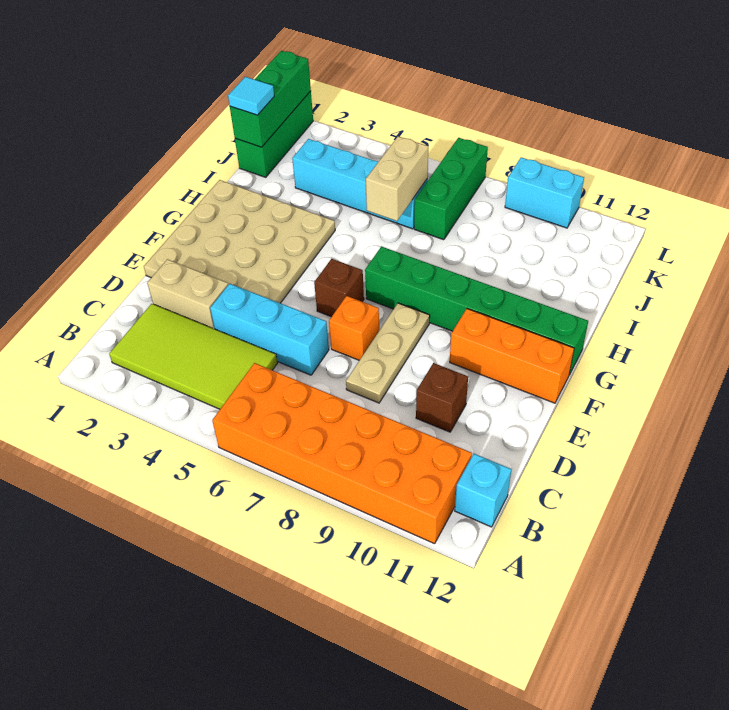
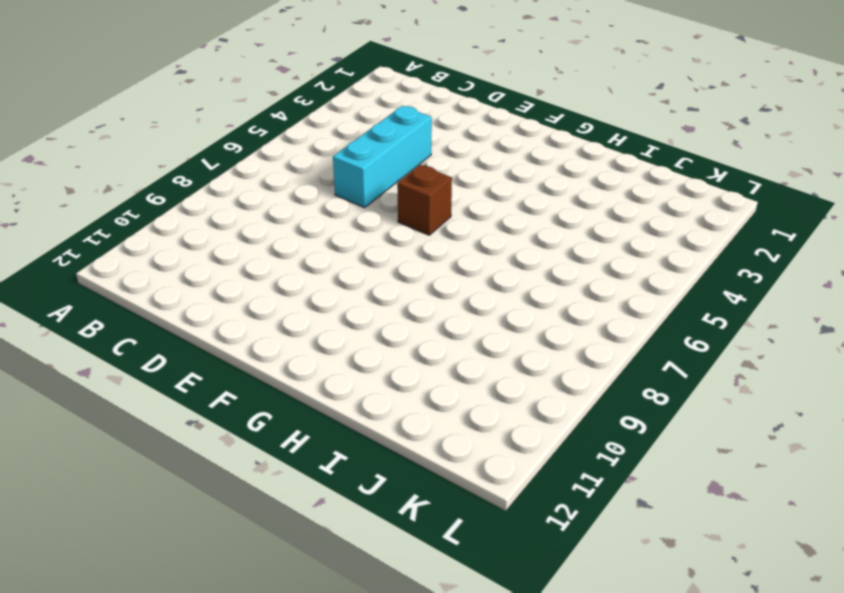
none -> orange brick A6:B11 level 1
none -> lime tile B2:C5 level 1
none -> cyan brick B12 level 1

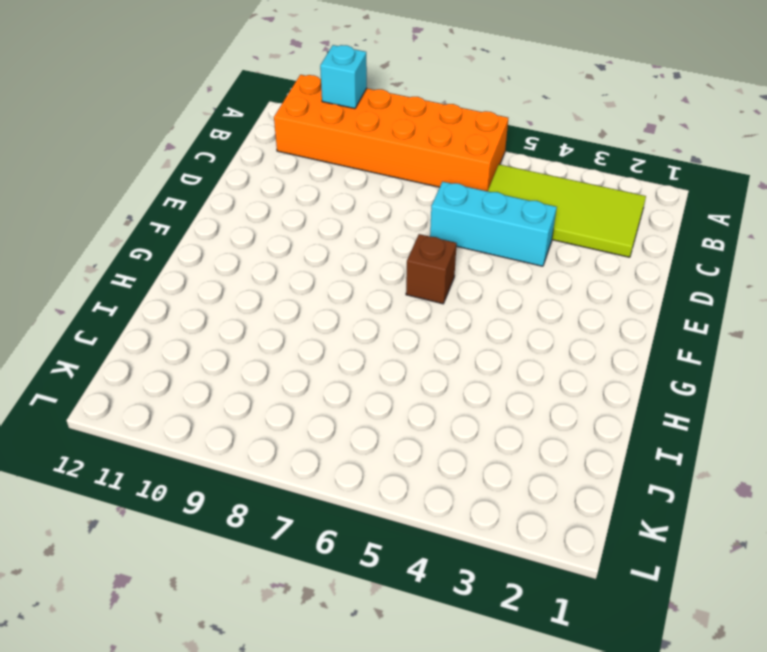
cyan brick A10 level 2 -> cyan brick B12 level 1
none -> tan brick D2:D3 level 1
none -> tan plate D8:F8 level 1
none -> brown brick D10 level 1

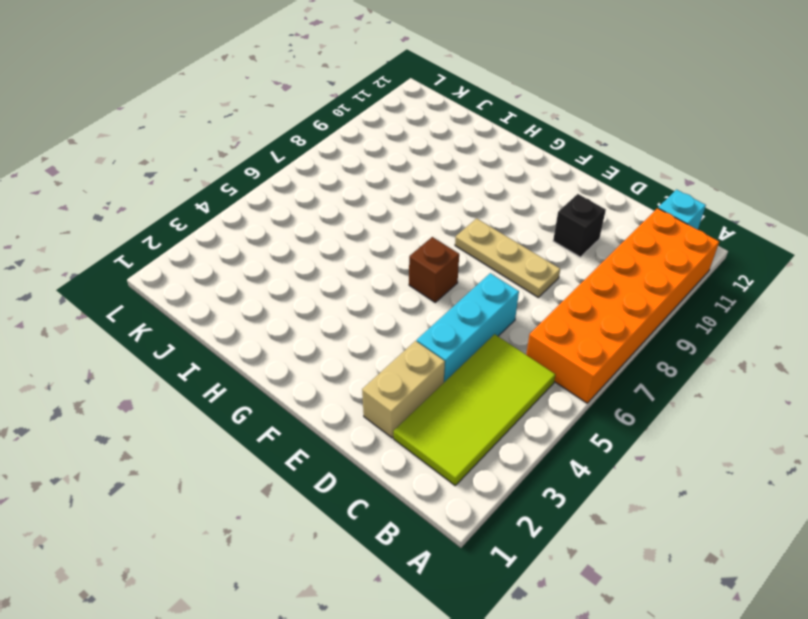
black brick D10 level 1 -> brown brick D10 level 1
none -> tan plate E1:H4 level 1
none -> orange brick E7 level 1
none -> orange brick F10:F12 level 1

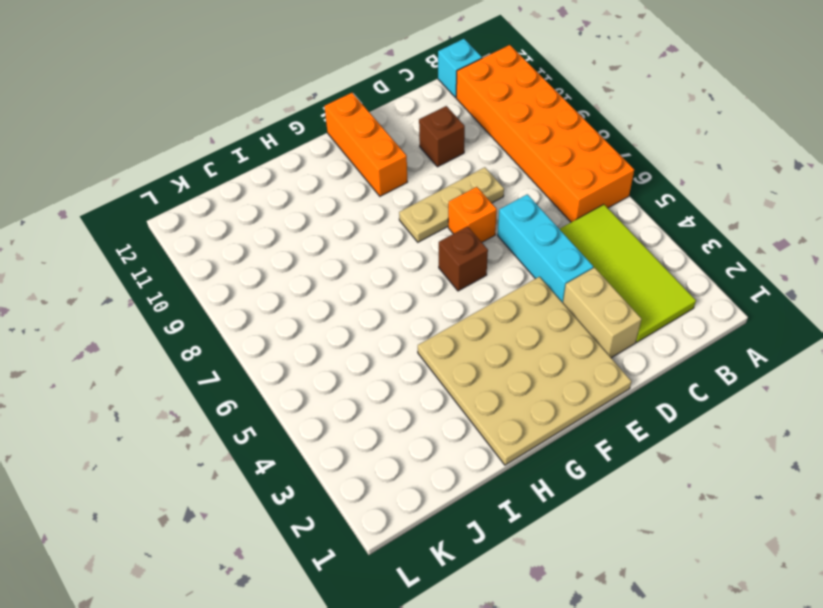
none -> green brick G7:G12 level 1
none -> green brick J1:L1 level 1
none -> cyan brick J3:J6 level 1

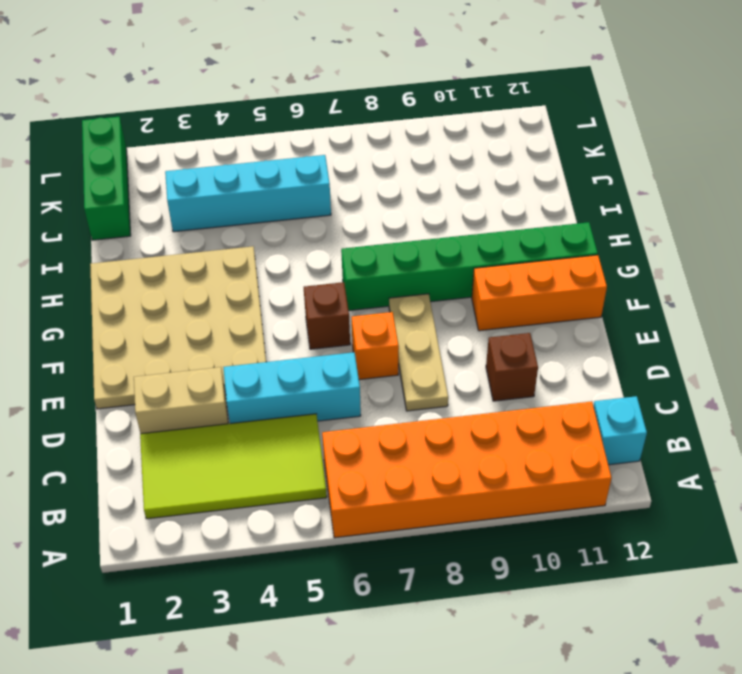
none -> green brick J7:L7 level 1
none -> cyan brick L9:L10 level 1
none -> tan brick I6:J6 level 2

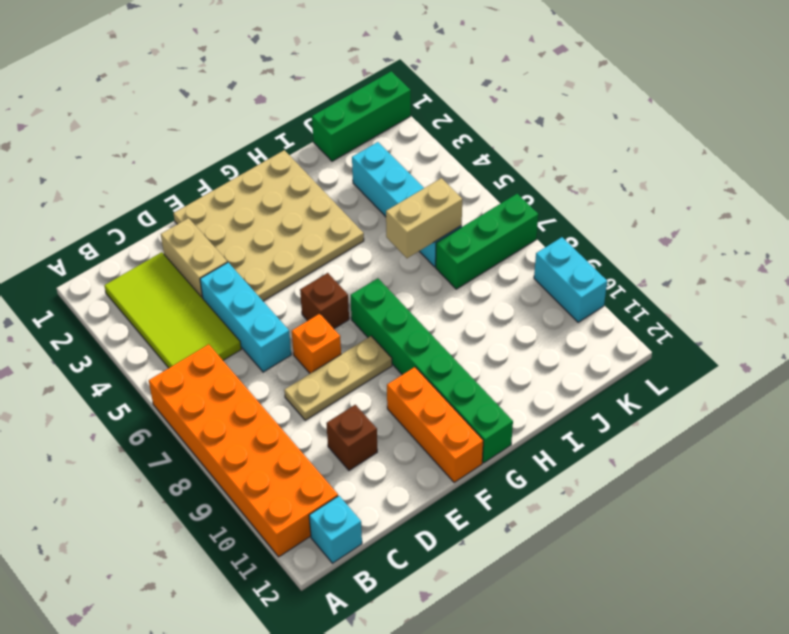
none -> green brick J1:L1 level 2
none -> cyan tile J1 level 3

